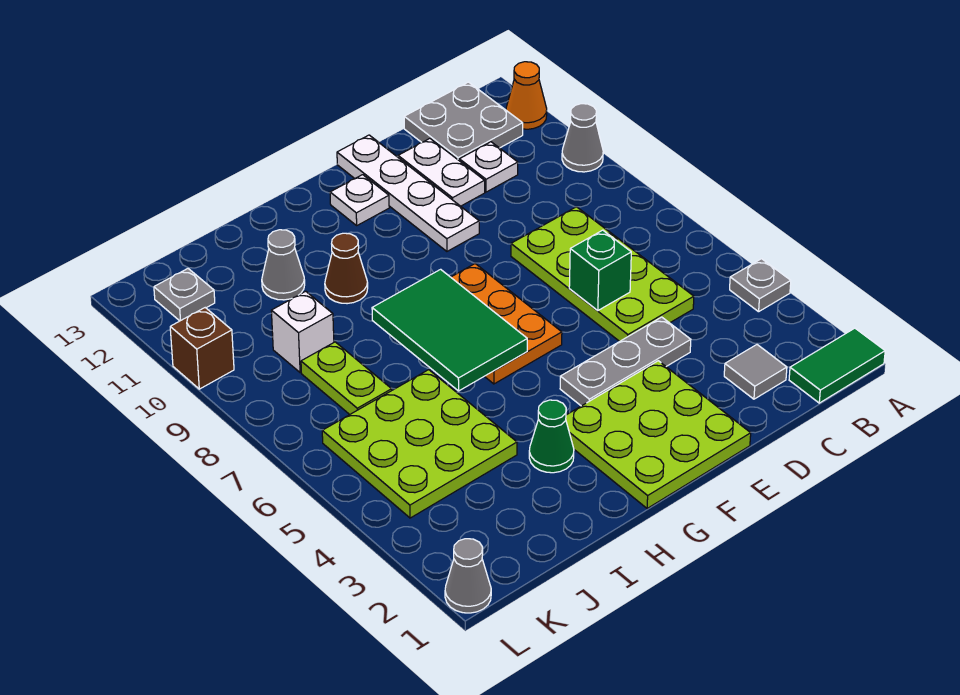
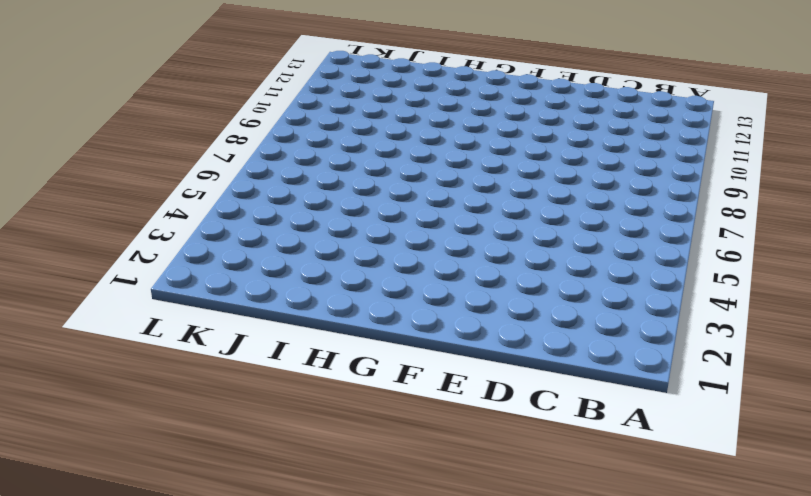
none -> green tile A1:B1 level 1
none -> grey plate A4 level 1
none -> grey cone A10 level 1

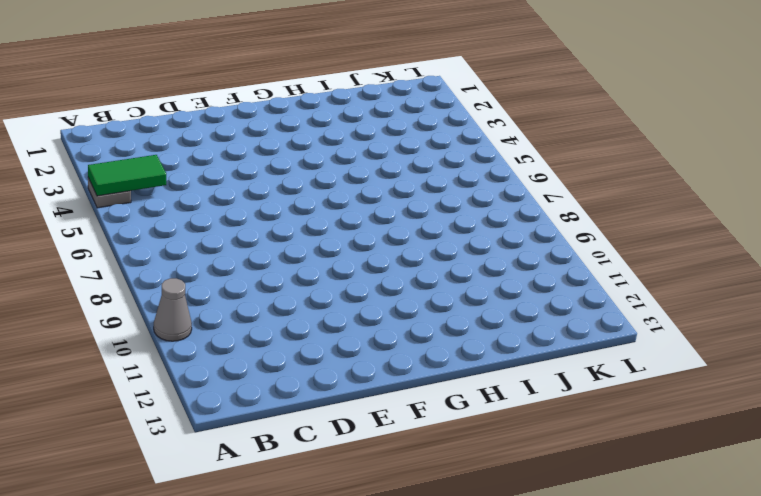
green tile A4:B4 level 2 -> green tile A1:B1 level 1
none -> orange cone A12 level 1
none -> grey plate B12:C13 level 1
none -> grey tile C2 level 1

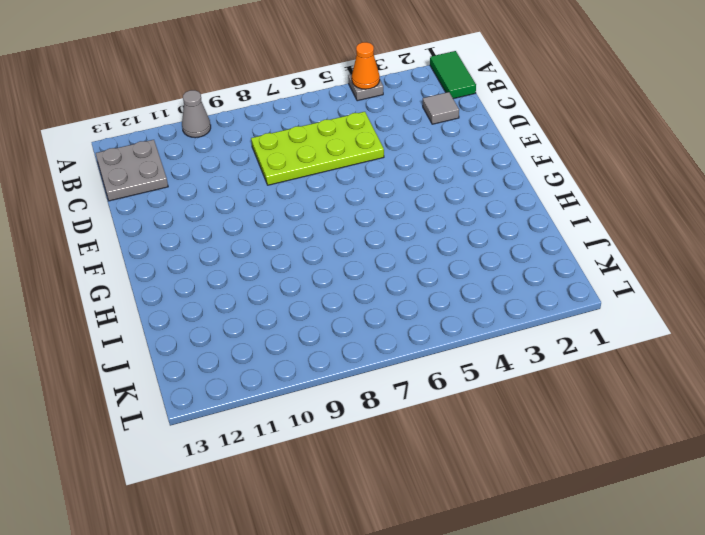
orange cone A4 level 2 -> orange cone A12 level 1
none -> white plate C11 level 1
none -> grey plate D4:F4 level 1
none -> white plate D11:D12 level 1

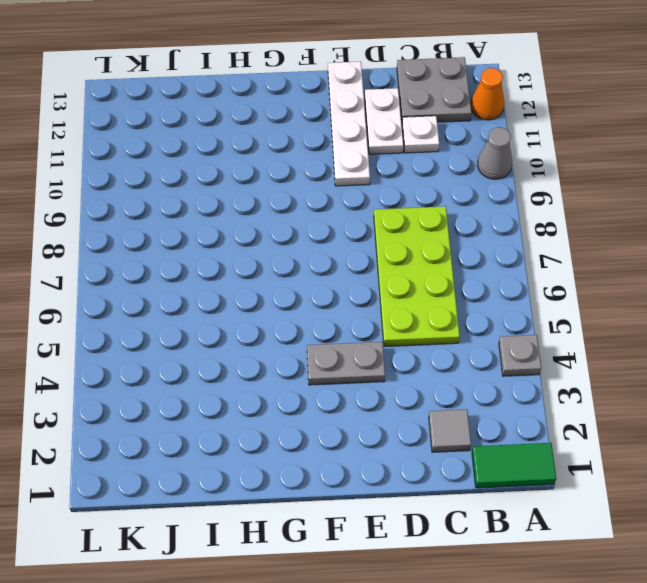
grey plate E4:F4 level 1 -> grey plate D4:F4 level 1
none -> lime plate E1:G3 level 1
none -> orange plate F6:G8 level 1
none -> white plate F12 level 1

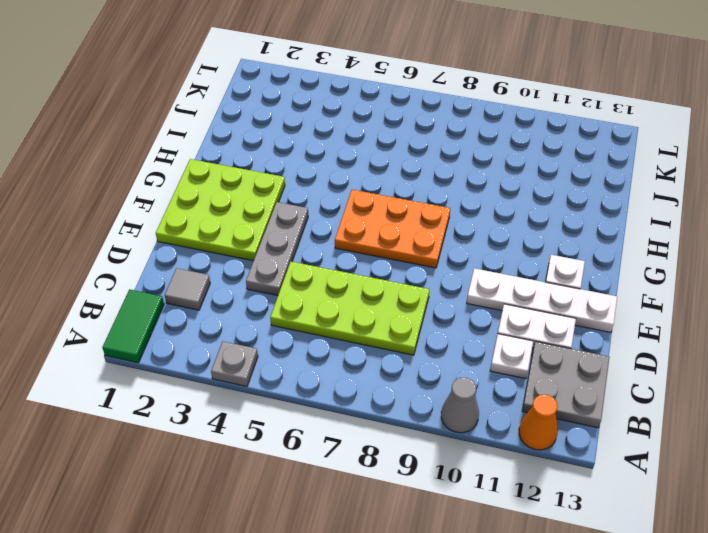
none -> green cone H3 level 1
none -> brown cone H10 level 1
none -> lime plate I4:K6 level 1

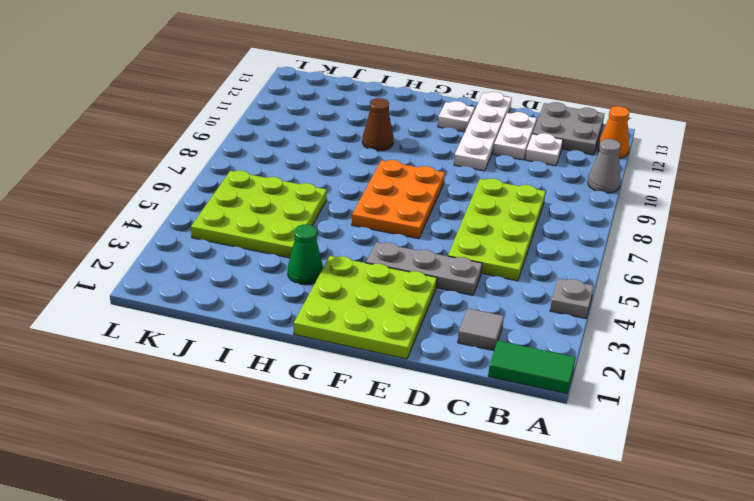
none -> grey cone I11 level 1
none -> lime plate J7:J8 level 1
none -> white brick J9 level 1

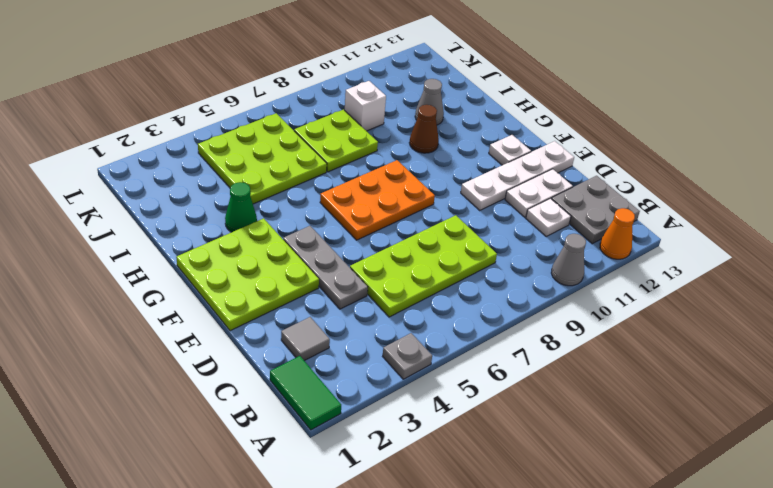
lime plate I7:J8 level 1 -> lime plate J7:J8 level 1
none -> grey plate K12 level 1
none -> grey cone L1 level 1
none -> brown brick L10 level 1

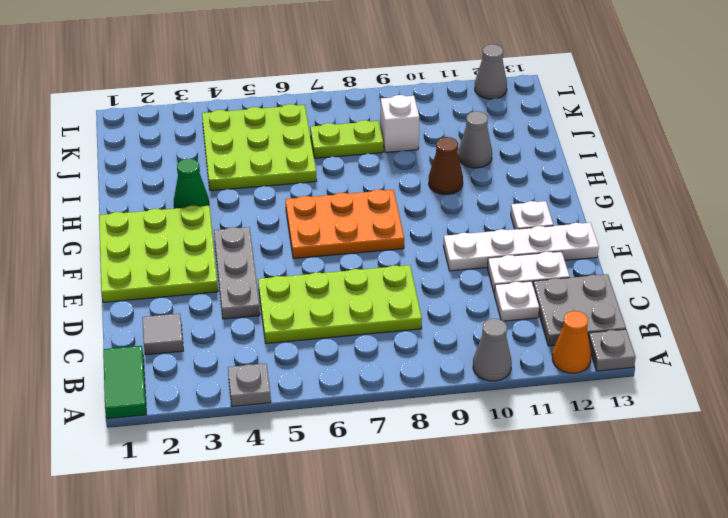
grey plate A13 level 1 -> grey plate K12 level 1
grey cone L12 level 1 -> grey cone L1 level 1
none -> brown brick L10 level 1
none -> green brick D6 level 2
none -> green tile G6:H8 level 2

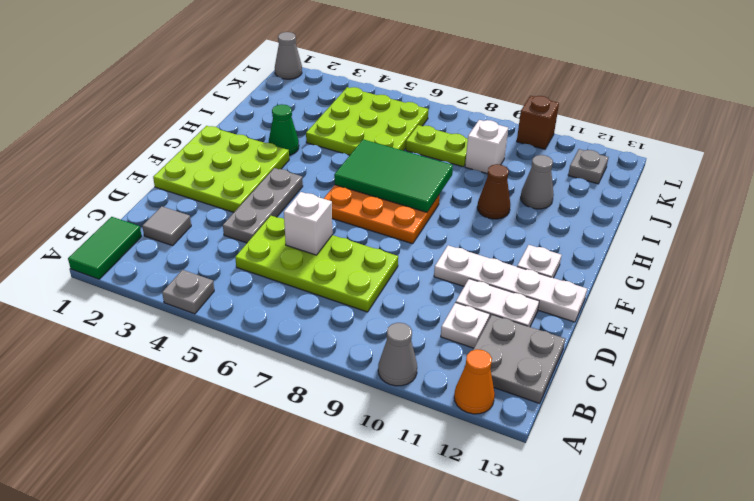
white brick D6 level 2 -> green brick D6 level 2

